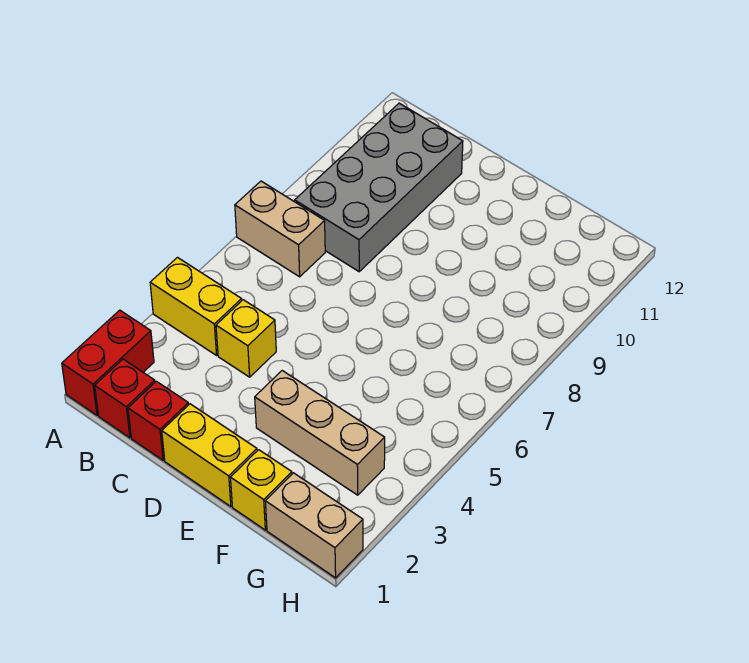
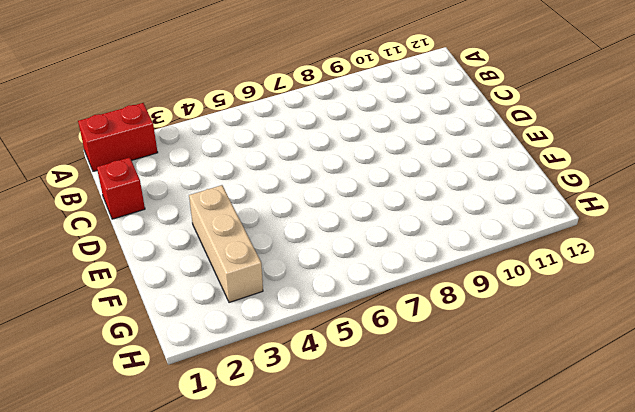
none -> yellow brick A4:B4 level 1
none -> tan brick A7:B7 level 1

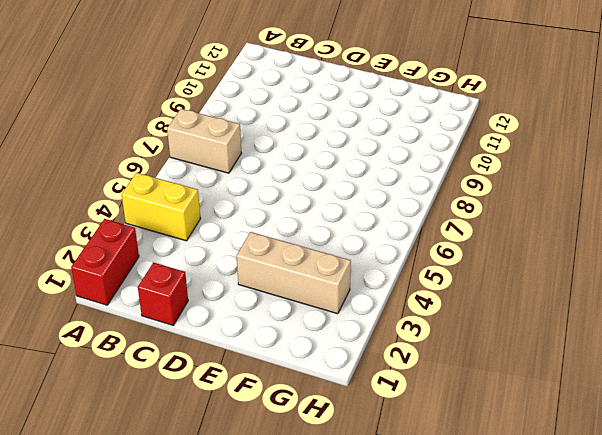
none -> red brick B1 level 1
none -> grey brick B8:C11 level 1

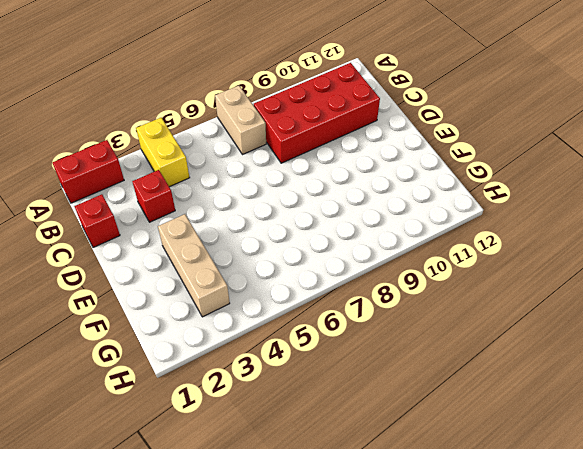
red brick B8:C11 level 1 -> grey brick B8:C11 level 1
red brick C3 level 1 -> red brick B1 level 1
none -> yellow brick C4 level 1
none -> yellow brick D1:E1 level 1

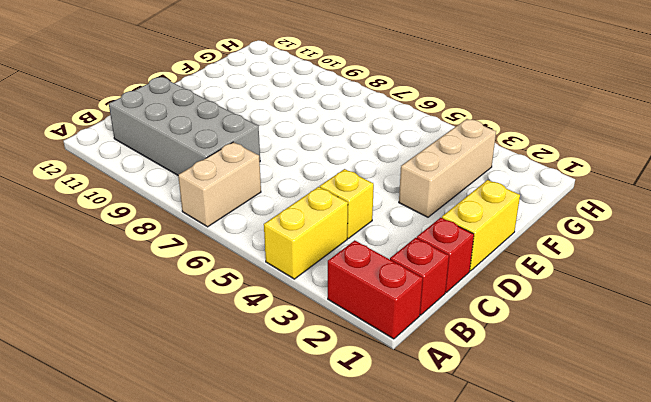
none -> yellow brick F1 level 1
none -> tan brick G1:H1 level 1

